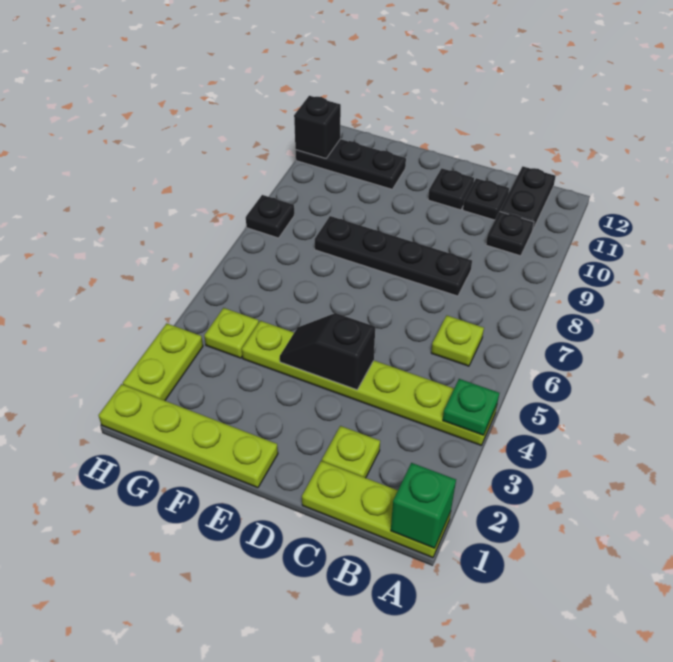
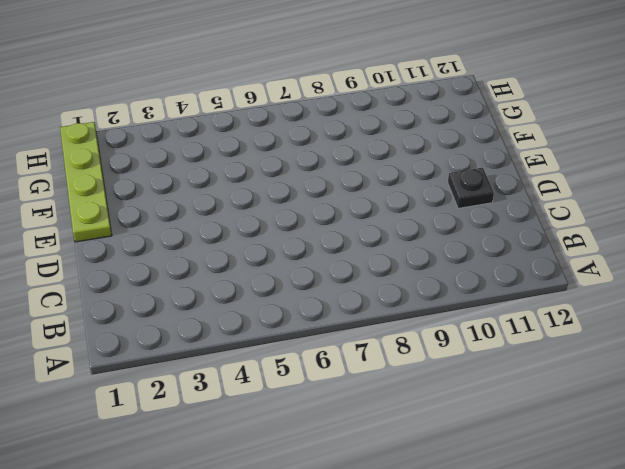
none -> lime plate A1:C1 level 1
none -> lime plate A4:F4 level 1
none -> lime plate B6 level 1

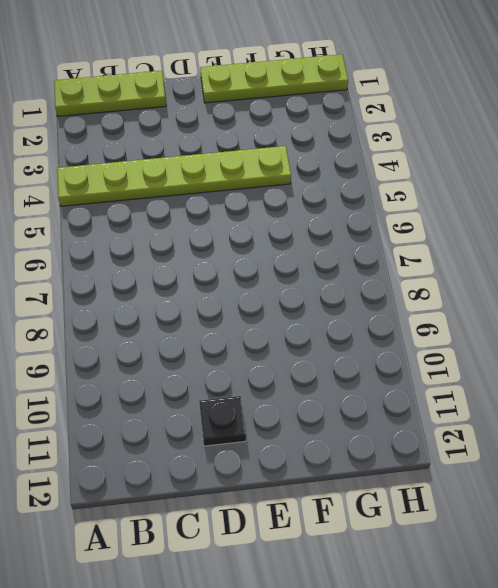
none -> lime plate B6 level 1
none -> black plate B10 level 1
none -> black plate B11:B12 level 1

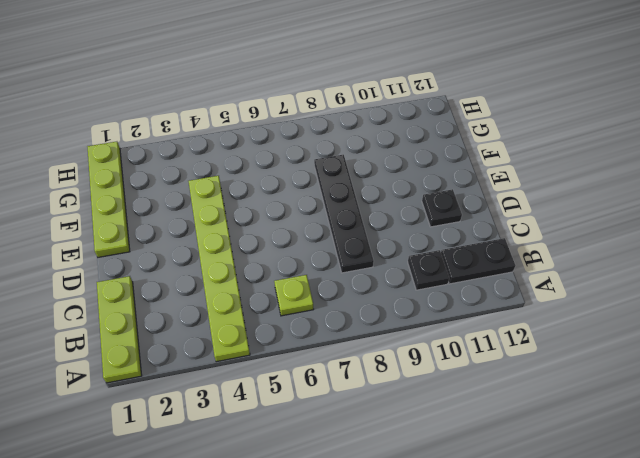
none -> lime plate C2 level 1
none -> black plate C11 level 1
none -> black plate F11:H11 level 1

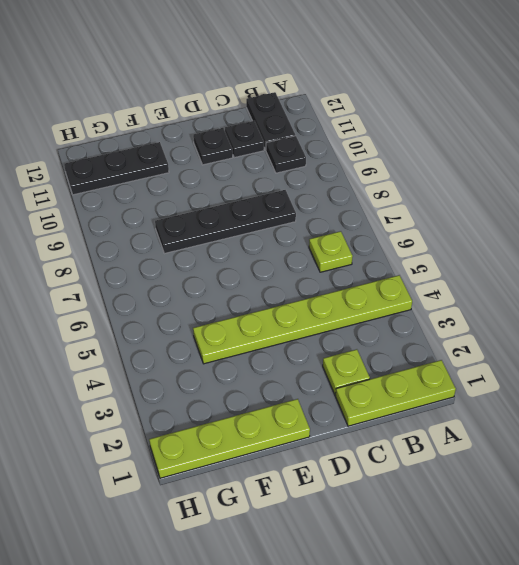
none -> lime plate G4 level 1
none -> lime plate H2:H3 level 1
none -> black plate H8 level 1

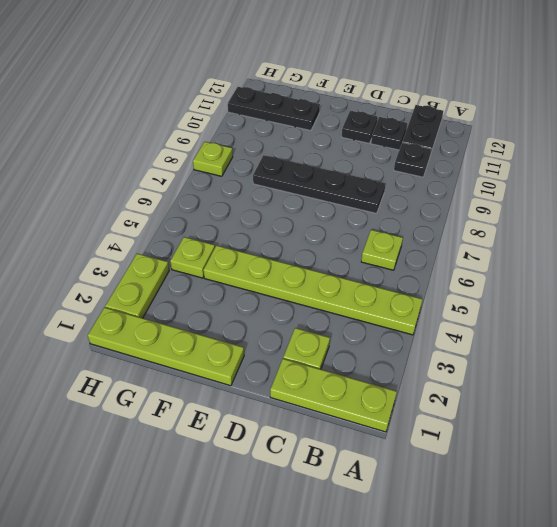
lime plate H8 level 1 -> black plate H8 level 1
none -> green brick A1 level 2
none -> green plate A4 level 2
none -> black slope D4:E4 level 2 top D

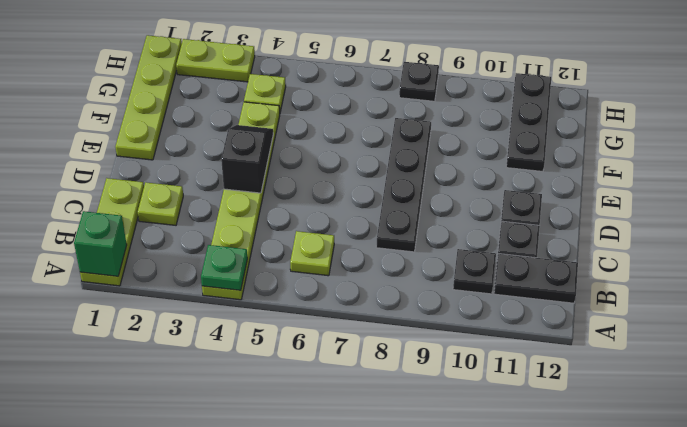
none -> black brick H11 level 2

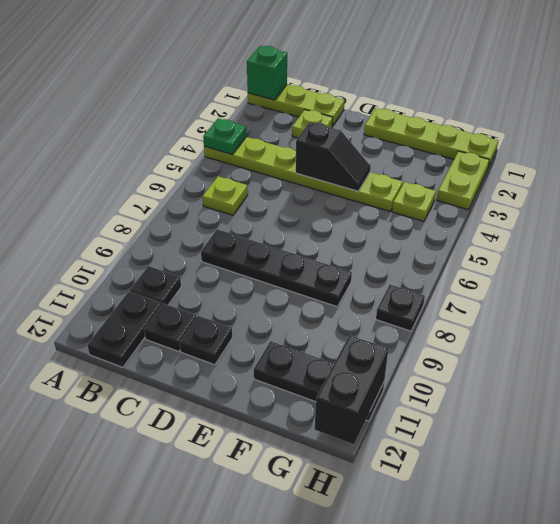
black brick H11:H12 level 2 -> black brick H11 level 2

